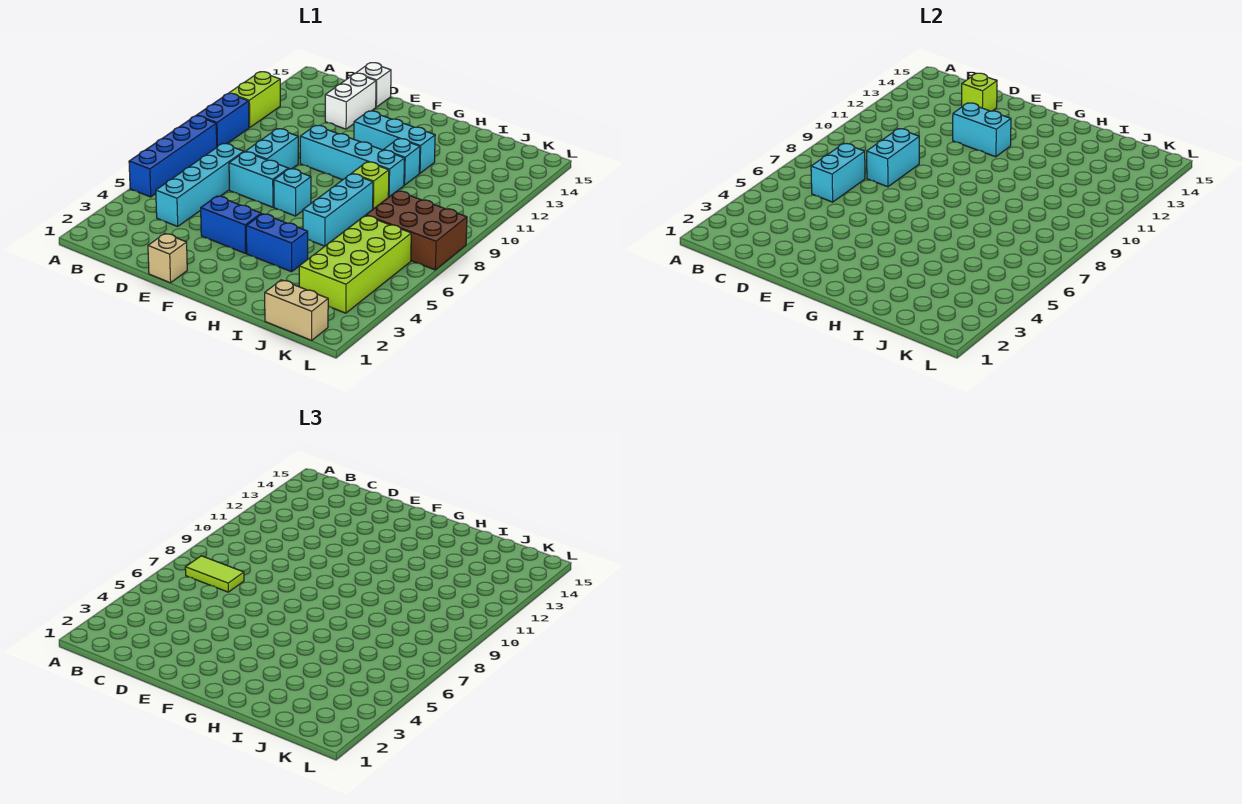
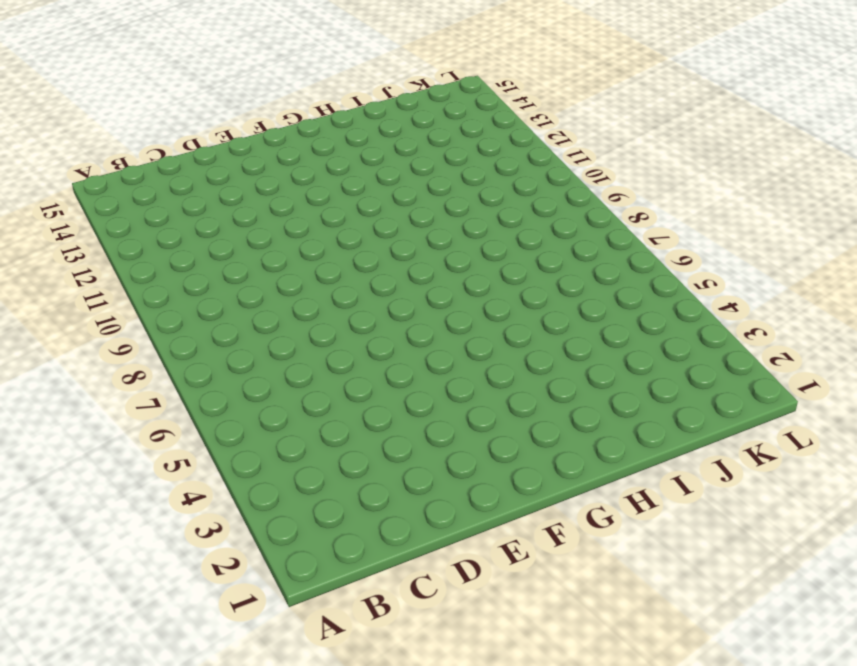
none -> blue brick A5:A8 level 1
none -> blue brick A9:A10 level 1
none -> lime brick A11:A12 level 1

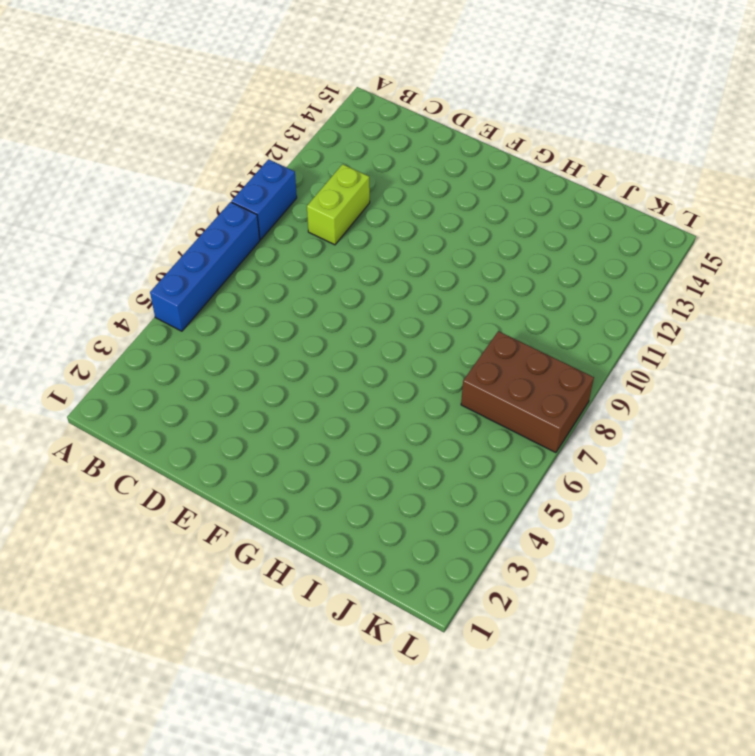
lime brick C10:C11 level 1 -> lime brick A11:A12 level 1
none -> cyan brick C4:C7 level 1
none -> cyan brick D7:E7 level 1
none -> cyan brick D8:D9 level 1

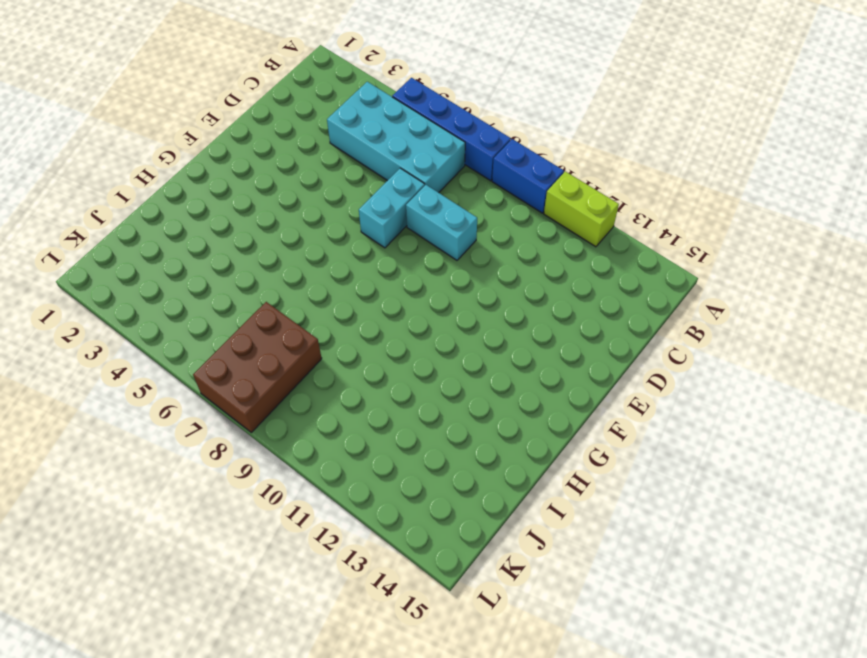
cyan brick B4:C7 level 1 -> cyan brick C4:C7 level 1
none -> white brick D13:D14 level 1
none -> white brick D15 level 1
none -> tan brick E1 level 1

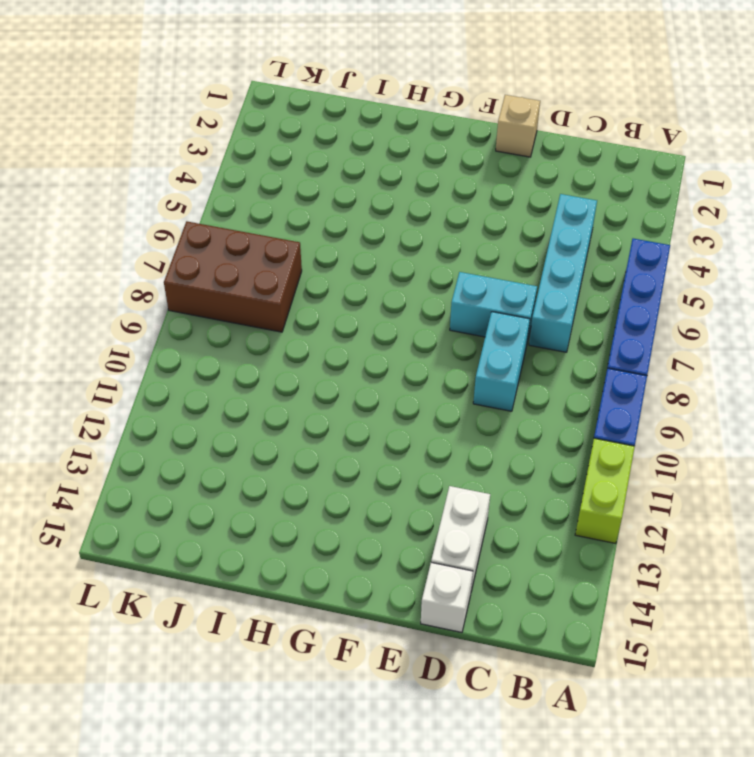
none -> blue brick E4:F4 level 1
none -> cyan brick E10:H10 level 1
none -> cyan brick F7 level 1

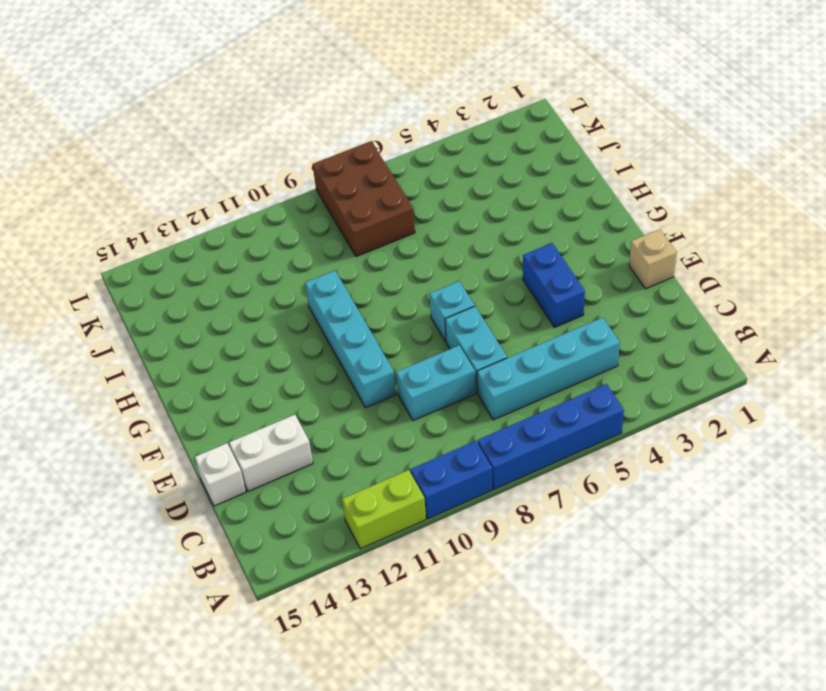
none -> cyan brick F12:H12 level 1
none -> blue brick G4:H4 level 1
none -> cyan brick H6:H8 level 1

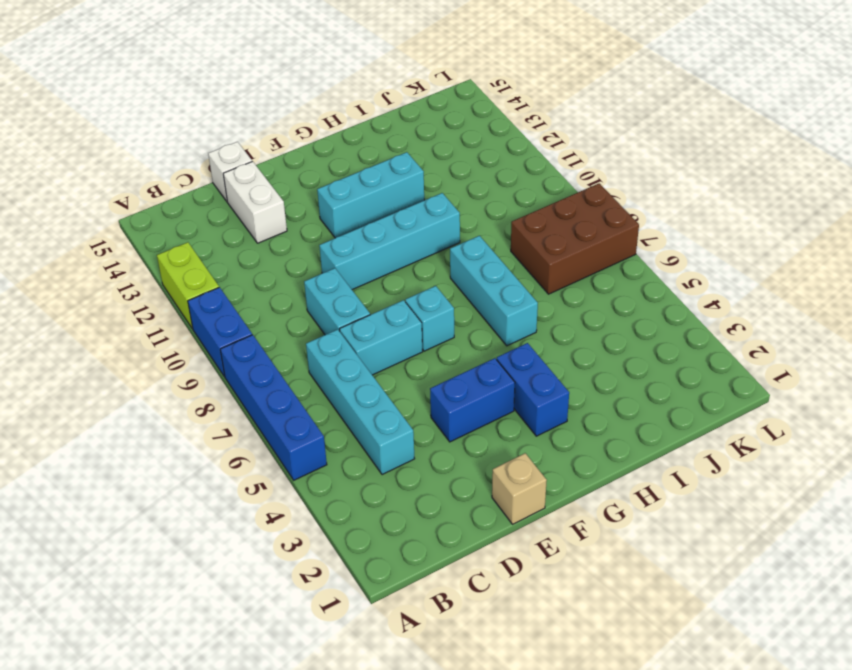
blue brick G3:G4 level 1 -> blue brick G4:H4 level 1
none -> lime brick H9 level 1
none -> cyan brick H11 level 1
none -> tan brick J1:K1 level 1

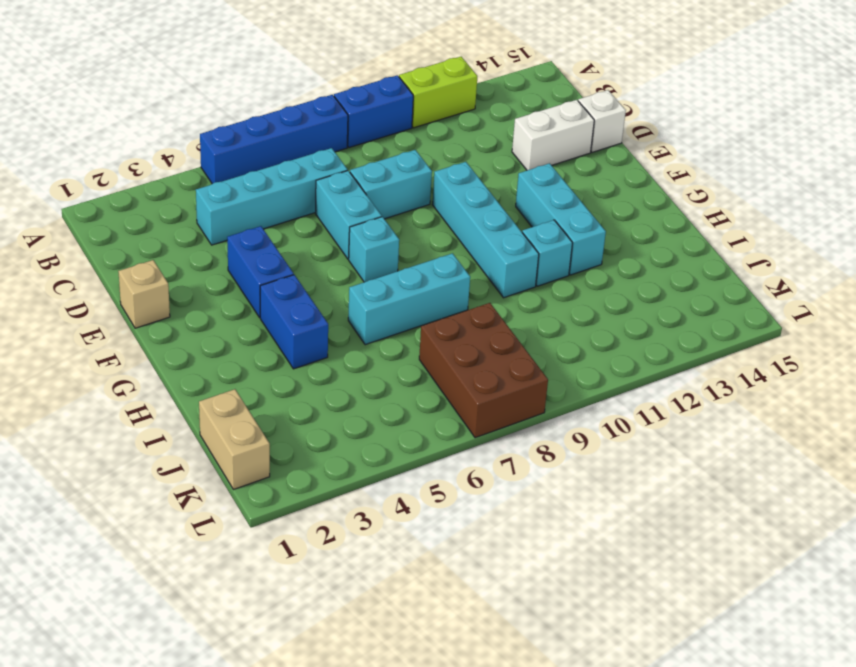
none -> lime brick H9 level 1
none -> lime brick J3:K6 level 1
none -> cyan brick C6:C7 level 2

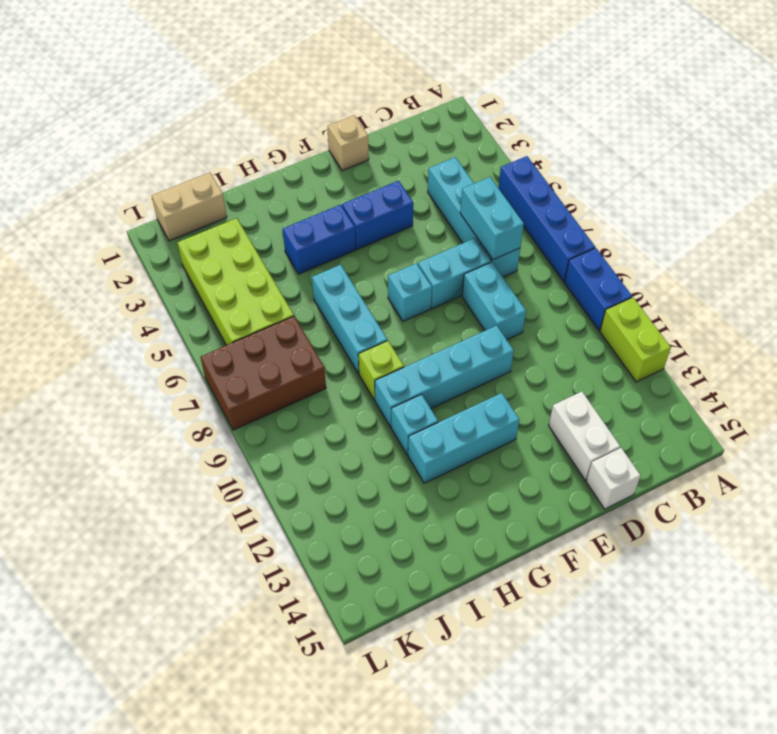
none -> cyan brick D8:D9 level 2
none -> lime brick D14 level 2
none -> cyan brick E12:F12 level 2

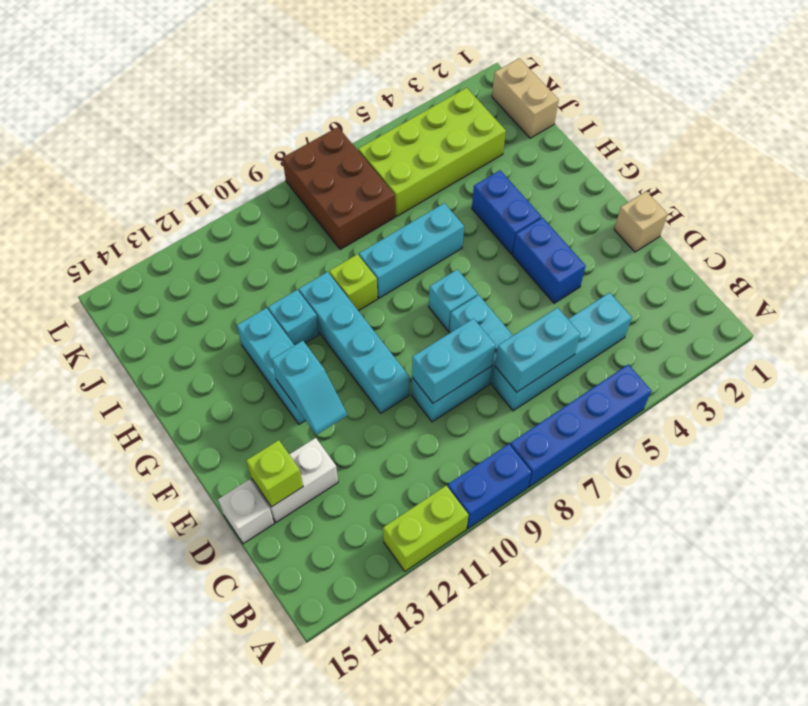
cyan slope E12:F12 level 2 top F -> cyan brick E12:F12 level 2
none -> lime tile B7:C7 level 3

